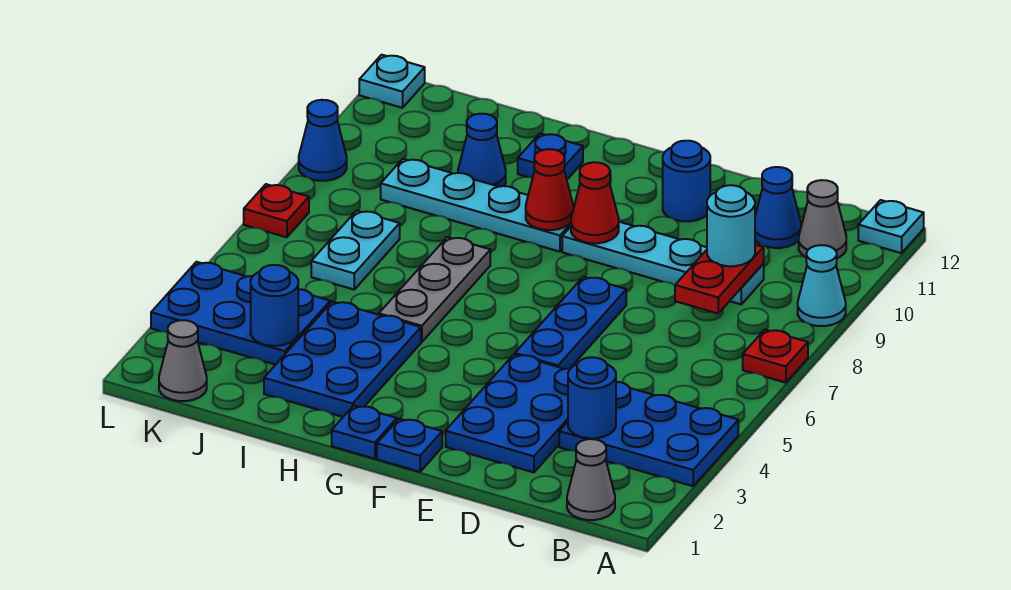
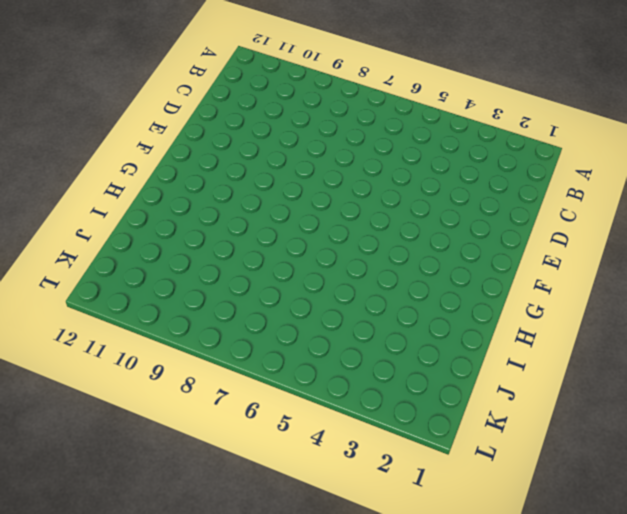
none -> blue plate A3:C4 level 1
none -> red plate A7 level 1
none -> cyan cone A9 level 1
none -> cyan plate A12 level 1

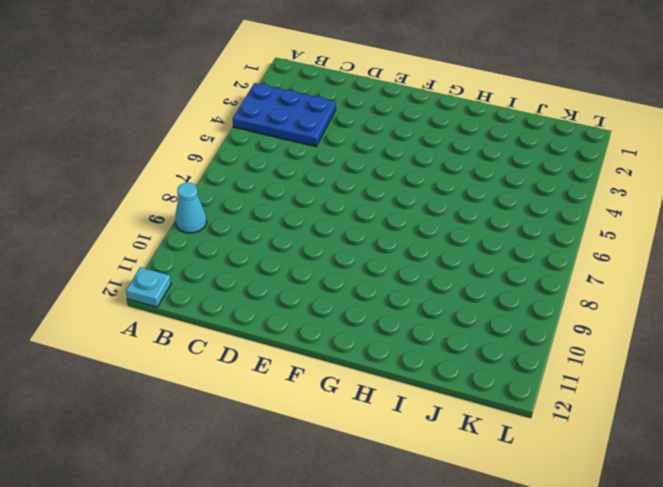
none -> red plate A7 level 1
none -> grey cone B1 level 1
none -> grey cone B11 level 1
none -> cyan plate C9:F9 level 1

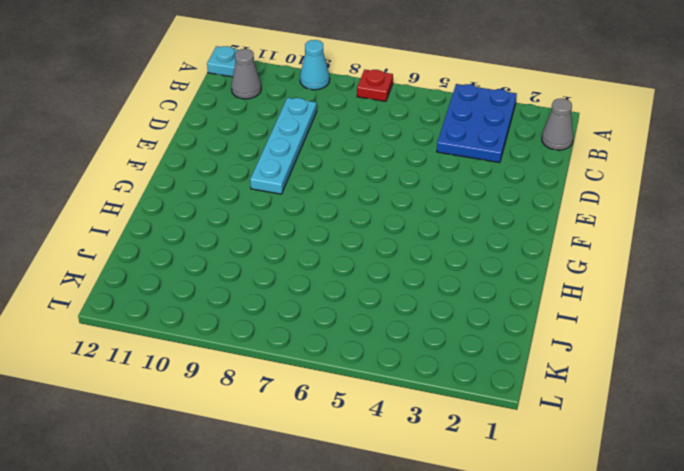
none -> blue cone C11 level 1
none -> blue plate D2:E4 level 1
none -> blue plate E5:E7 level 1
none -> blue round brick E11 level 1

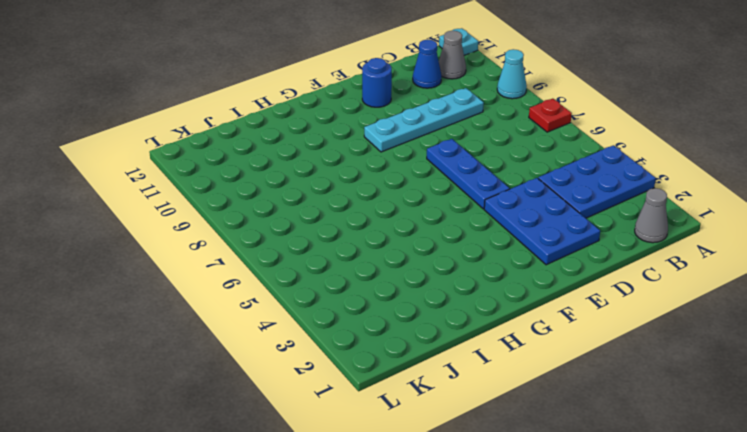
none -> blue plate F1 level 1
none -> blue plate G1 level 1
none -> cyan plate G9:J9 level 1
none -> blue plate H2:I4 level 1

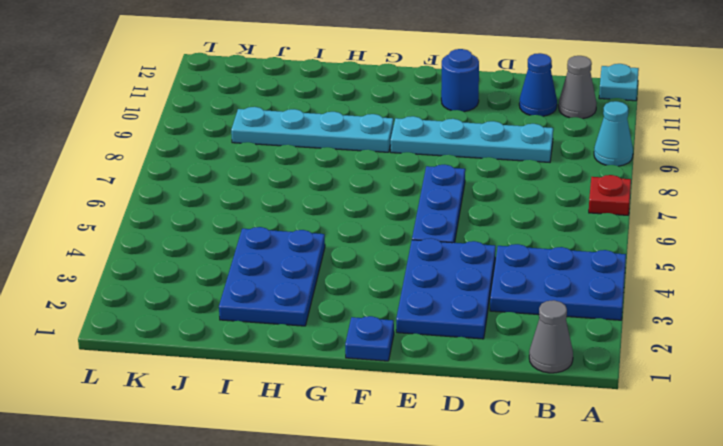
none -> blue plate G1 level 1
none -> grey plate H5:H7 level 1
none -> blue plate H11 level 1
none -> blue cone I10 level 1

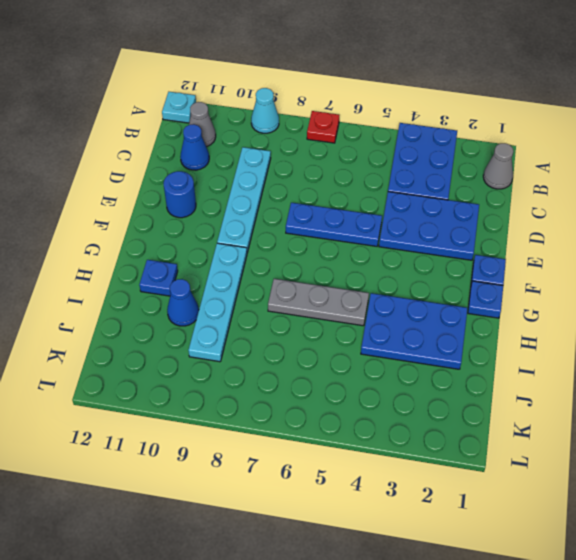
none -> blue plate J3:L4 level 1
none -> cyan plate J6:J7 level 1
none -> grey cone K1 level 1
none -> red plate L7 level 1

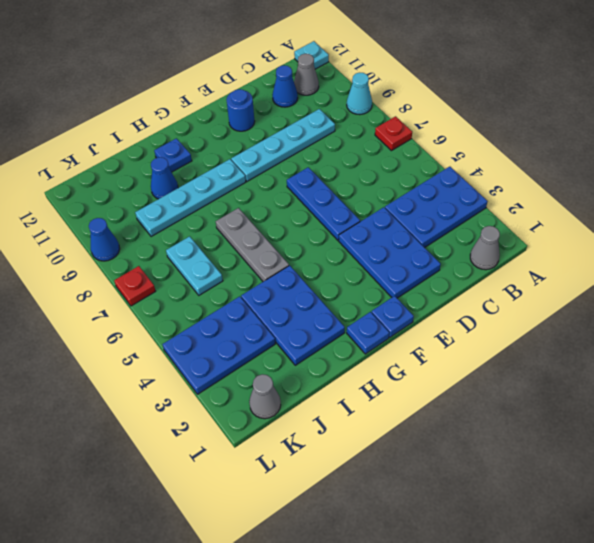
none -> cyan plate L12 level 1
none -> blue round brick C3 level 2
none -> red plate C8:C9 level 2
none -> red cone F9 level 2

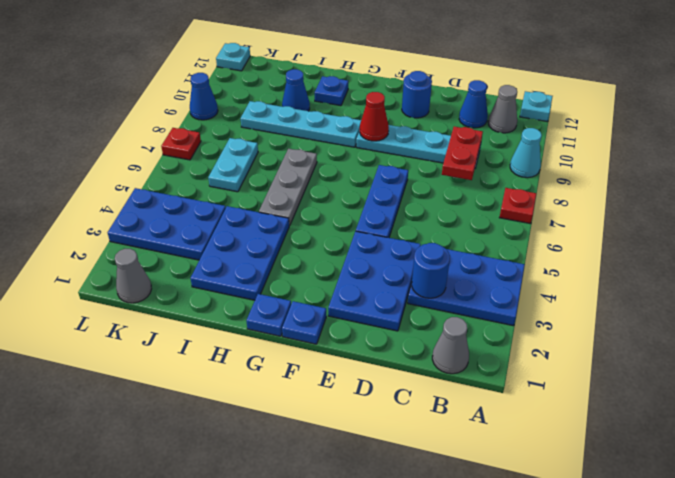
none -> red cone G9 level 2
none -> blue round brick J3 level 2
none -> cyan round brick C9 level 3

